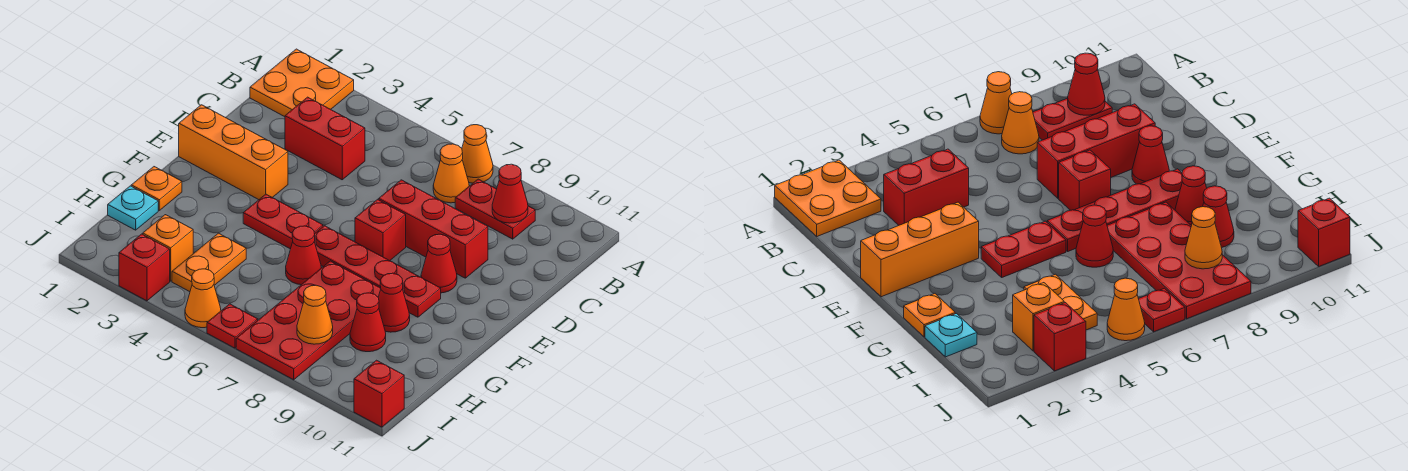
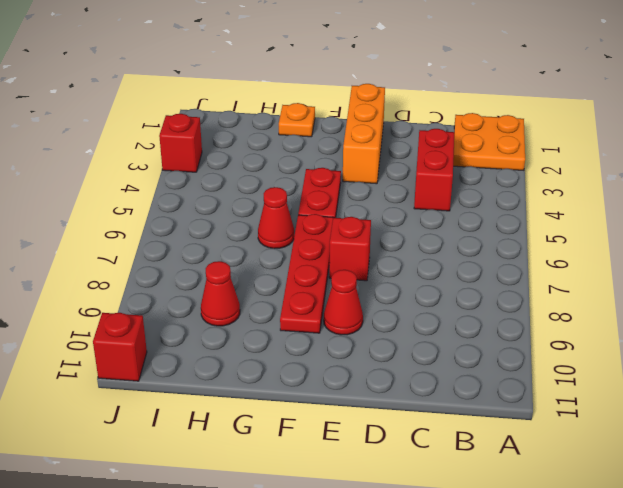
none -> orange cone A7 level 1
none -> orange cone B7 level 1
none -> red plate B8:B9 level 1

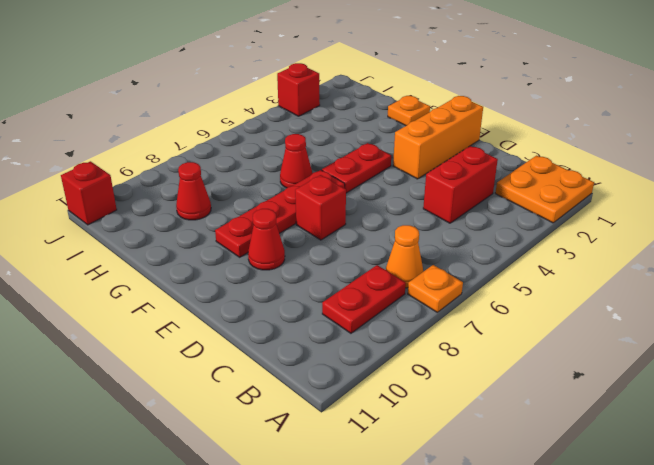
orange plate A7 level 1 -> orange cone A7 level 1
none -> red brick D7:D9 level 1
none -> red plate G7:J8 level 1
none -> red cone G9 level 1

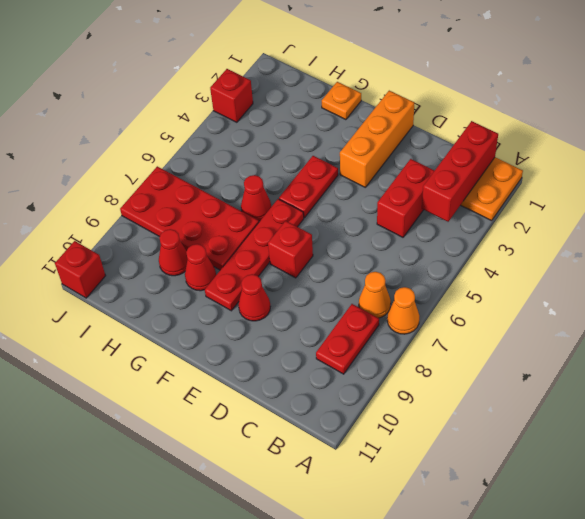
red brick B1:B3 level 2 -> red brick D7:D9 level 1
none -> cyan plate H1 level 1
none -> orange plate H4:I4 level 1
none -> orange brick I3 level 1

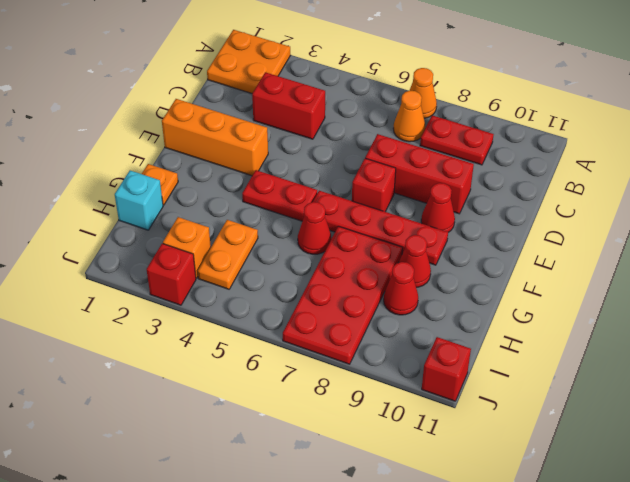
cyan brick H1 level 1 -> cyan plate H1 level 1
none -> orange cone J5 level 1
none -> red plate J6 level 1
none -> red cone B9 level 2

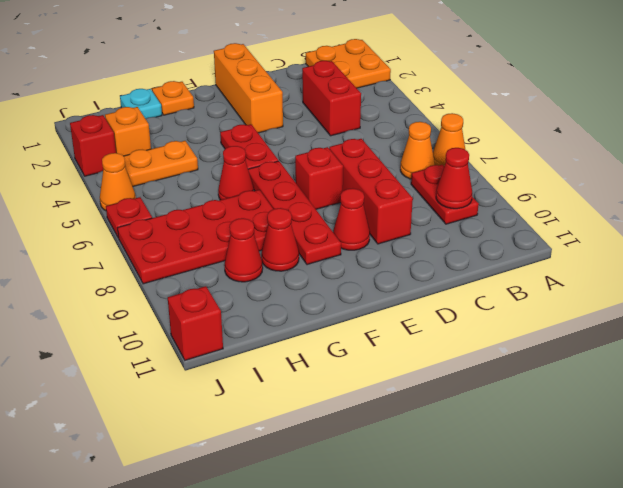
none -> orange cone I8 level 2

